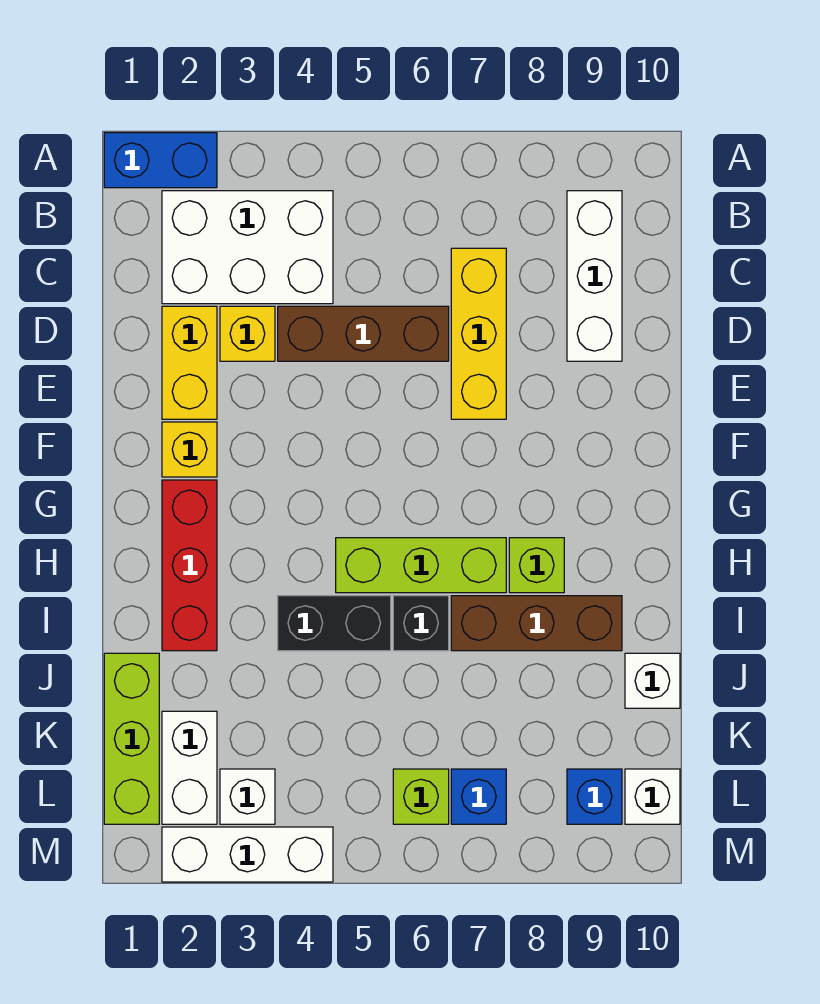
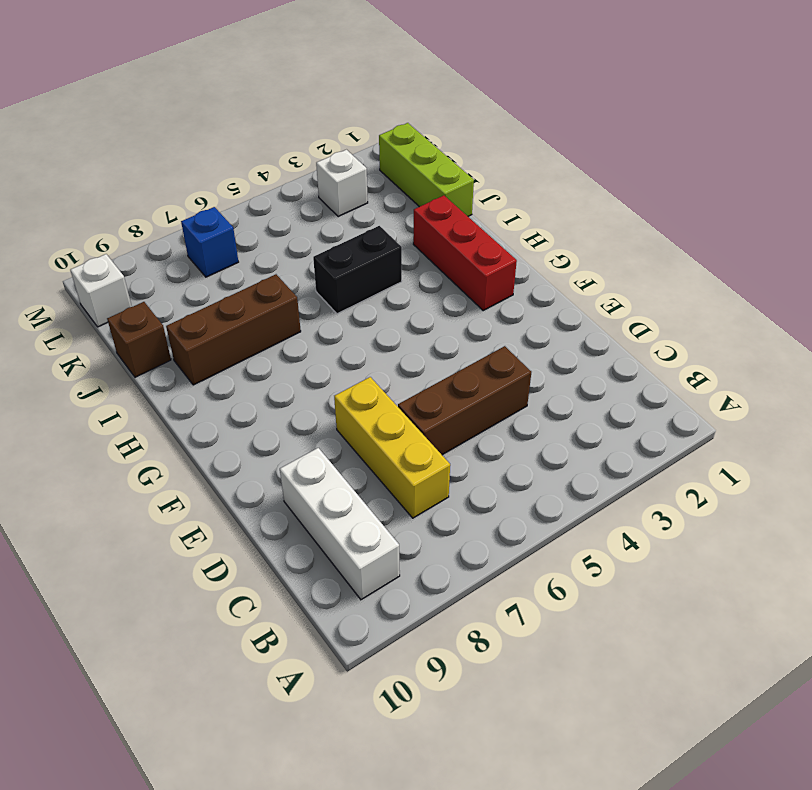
brown brick J10 level 1 -> white brick J10 level 1
none -> blue brick A1:A2 level 1
none -> white brick B2:C4 level 1
none -> yellow brick D2:E2 level 1

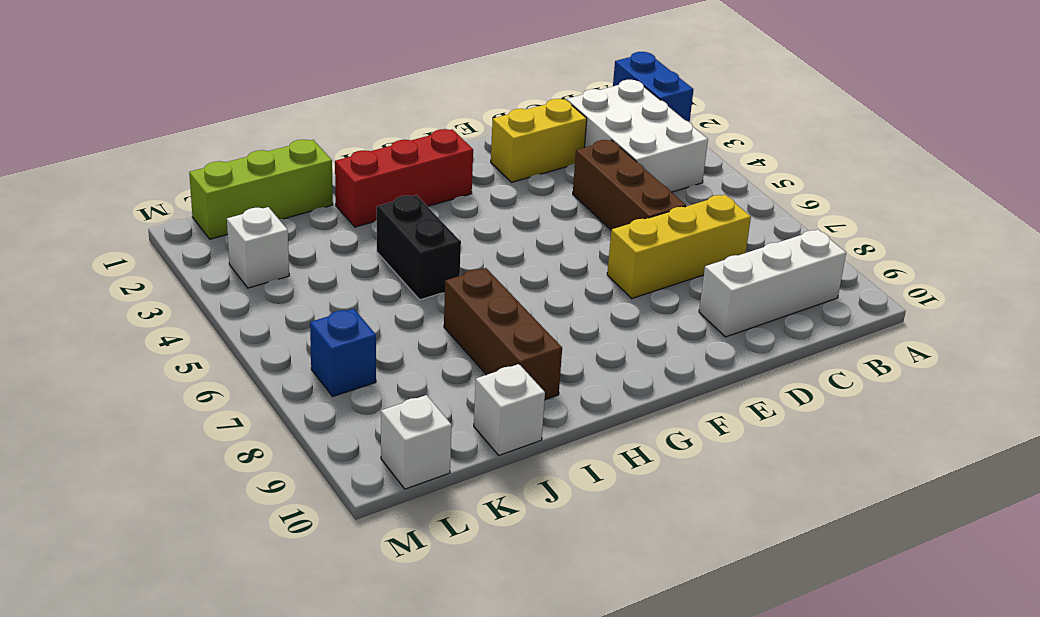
none -> yellow brick D3 level 1
none -> yellow brick F2 level 1
none -> lime brick H5:H7 level 1

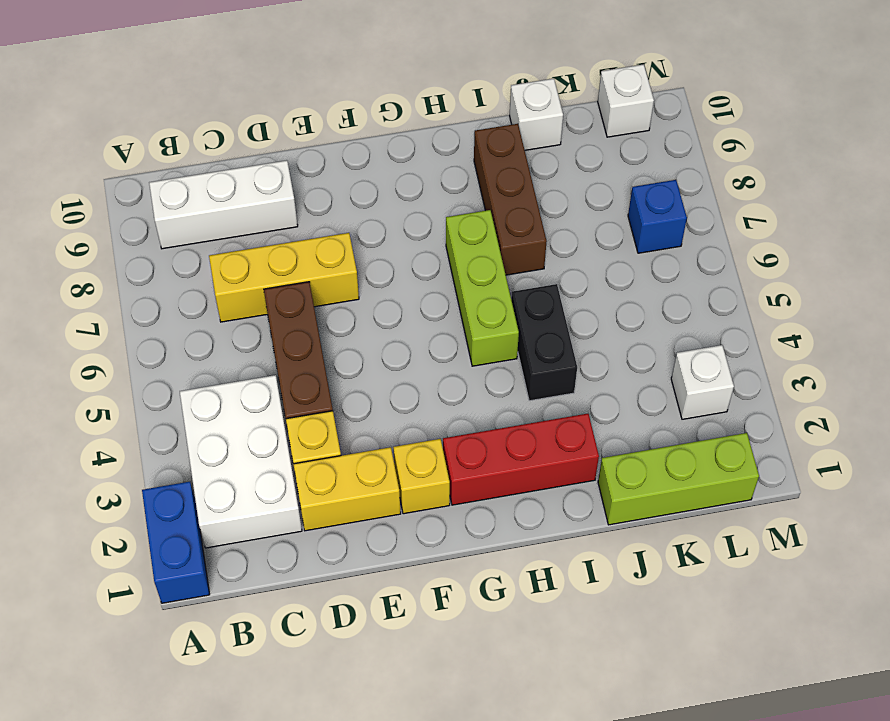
none -> lime brick H8 level 1
none -> black brick I6 level 1
none -> white brick K2:L2 level 1

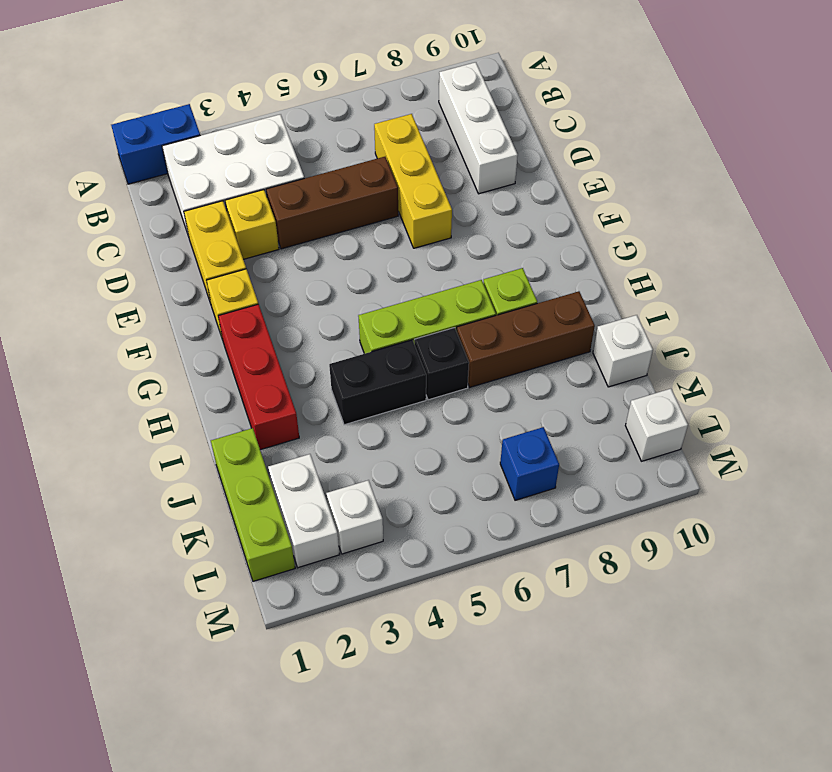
none -> lime brick L6 level 1
none -> blue brick L9 level 1
none -> white brick M2:M4 level 1

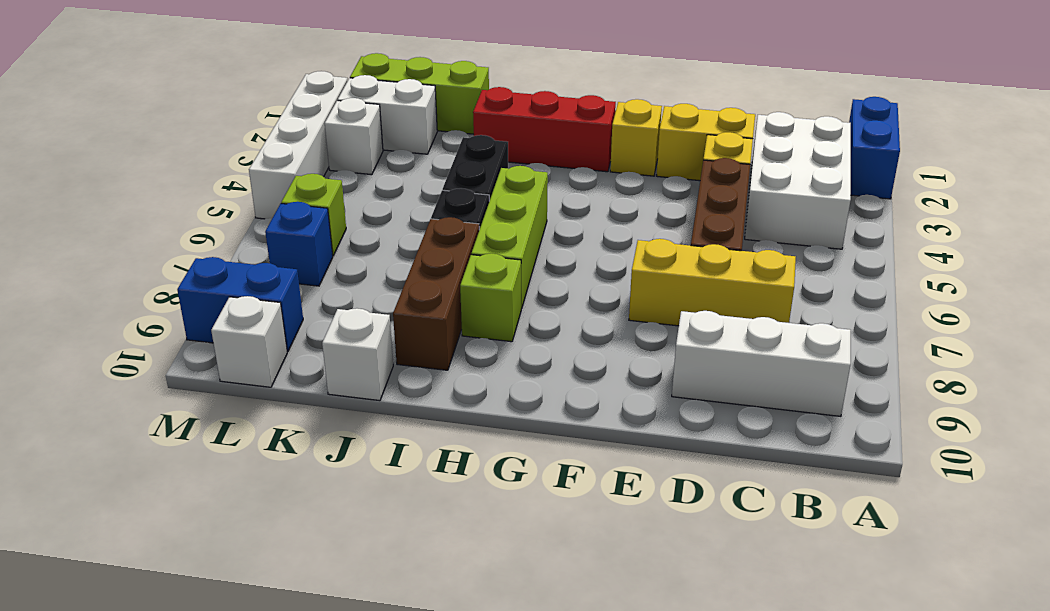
blue brick L9:M9 level 1 -> blue brick L9 level 1
white brick M2:M5 level 1 -> white brick M2:M4 level 1

